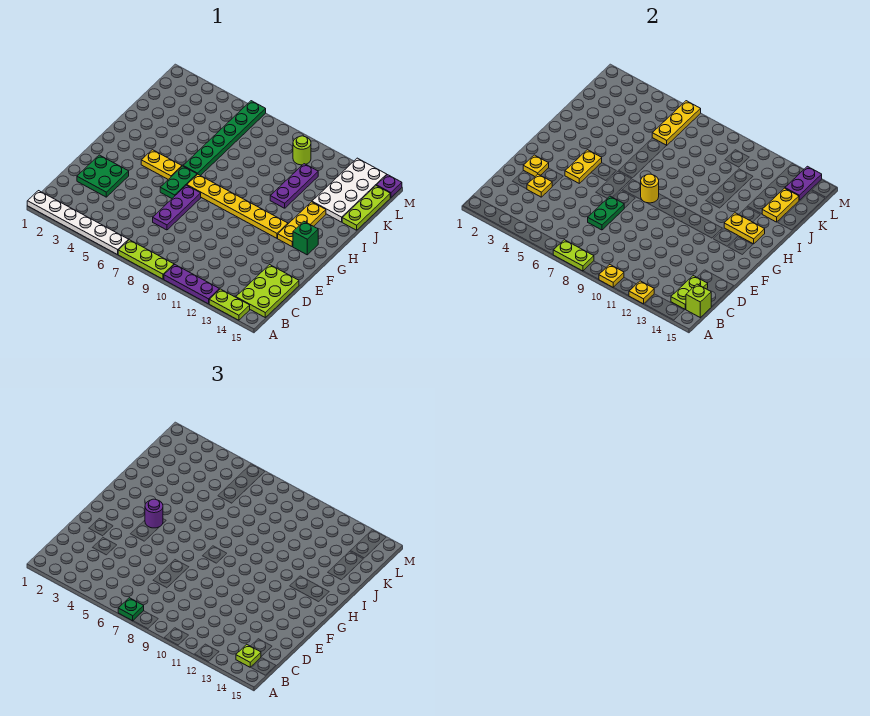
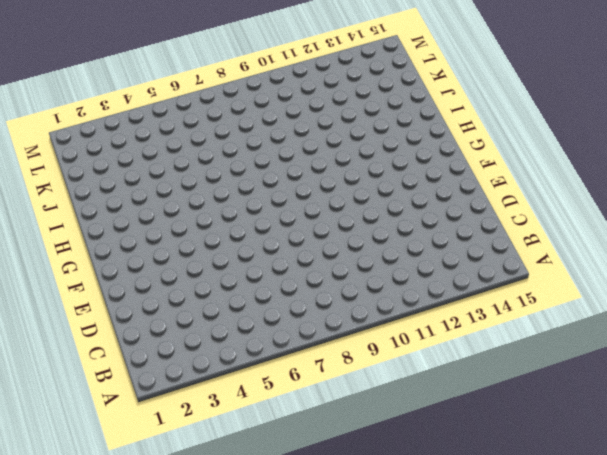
none -> white plate A1:A6 level 1
none -> lime plate A7:A9 level 1
none -> purple plate A10:A12 level 1
none -> lime plate A13:A14 level 1

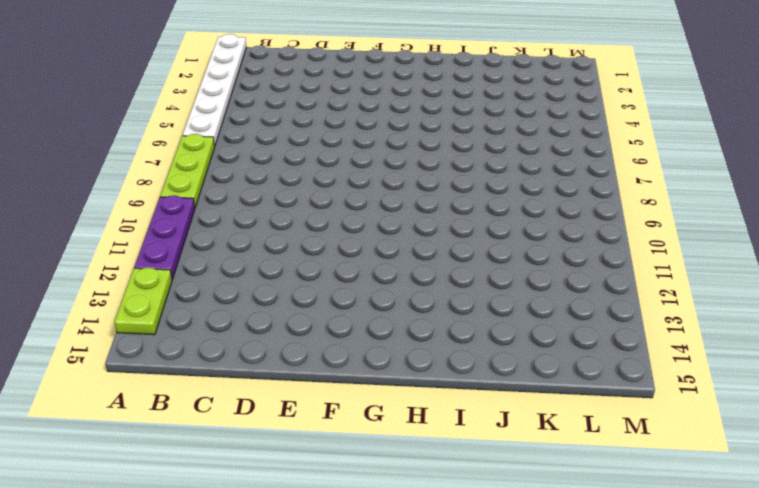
none -> lime plate B14:D15 level 1
none -> green plate D2:E3 level 1
none -> purple plate D7:F7 level 1
none -> green plate F6:G6 level 1

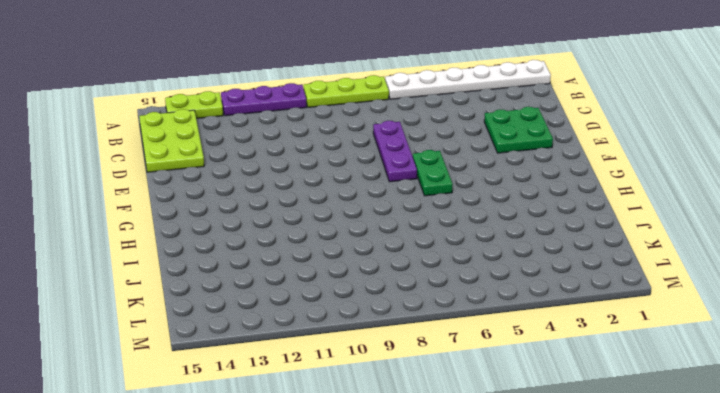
none -> yellow plate G4:G5 level 1
none -> yellow plate G7:G12 level 1
none -> yellow plate G13:I13 level 1
none -> green brick G14 level 1

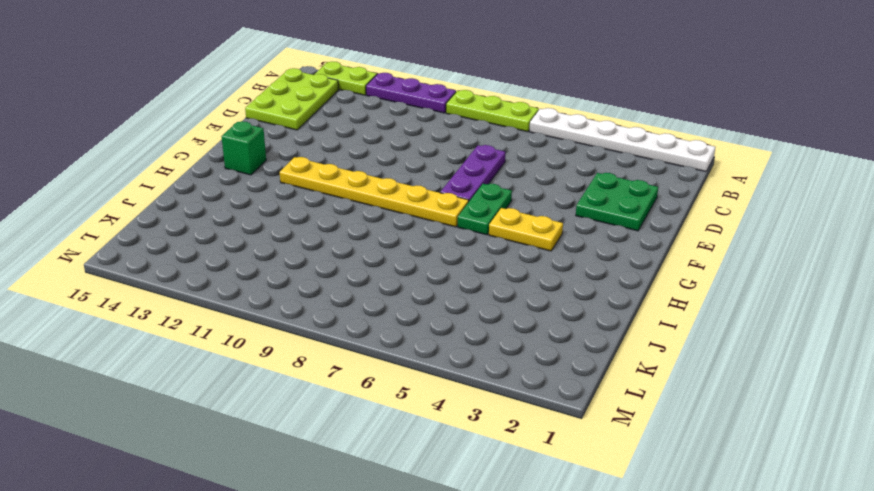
none -> yellow plate G13:I13 level 1
none -> green plate H6:M6 level 1
none -> purple plate I11:K11 level 1
none -> white plate J13:M14 level 1

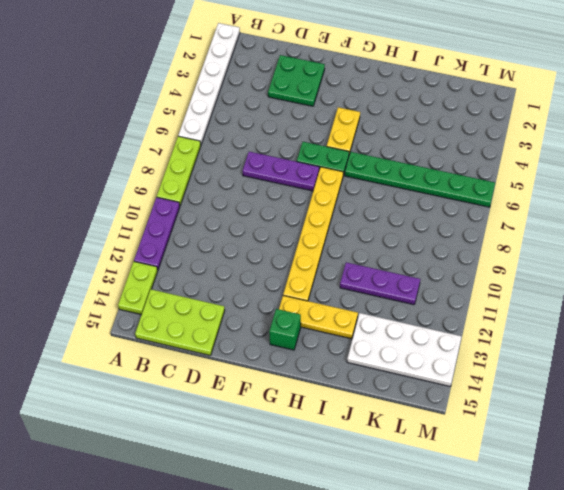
none -> lime plate J15:L15 level 1
none -> lime round brick L10 level 1
none -> purple plate M15 level 1
none -> lime plate A7:A8 level 2

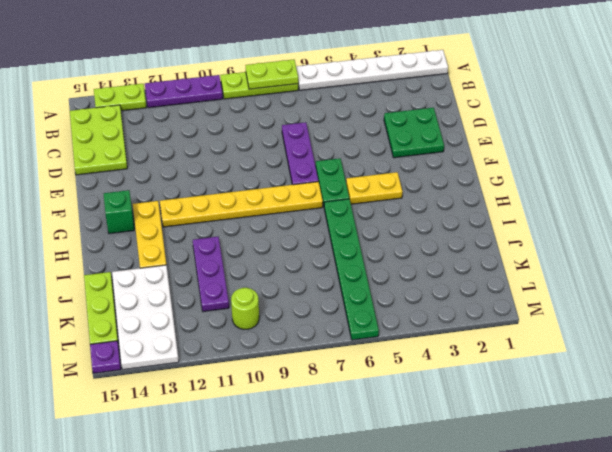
none -> yellow plate A10 level 2
none -> yellow plate A12 level 2
none -> lime plate B14:C14 level 2
none -> lime brick B15 level 2

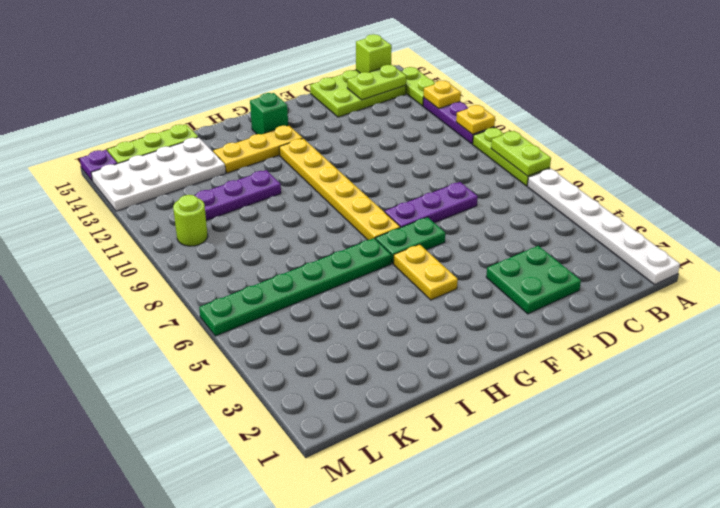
none -> yellow plate D3 level 2
none -> green plate D7:E7 level 2
none -> yellow plate E2 level 2
none -> yellow plate F4:G4 level 2

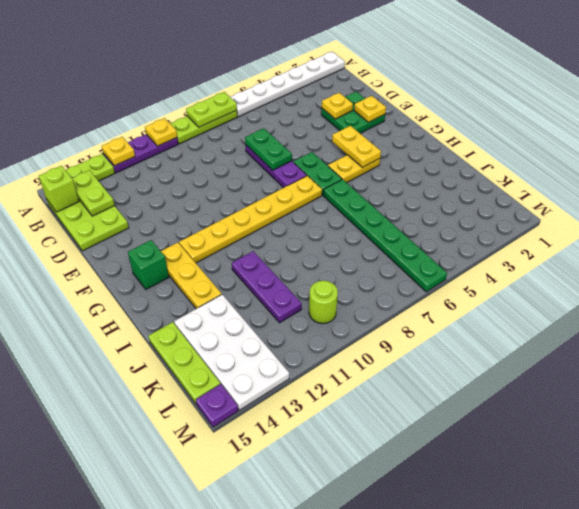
none -> yellow round brick G8 level 2
none -> yellow plate H13:H14 level 2
none -> yellow plate J14:K14 level 2
none -> yellow plate K6:M6 level 2

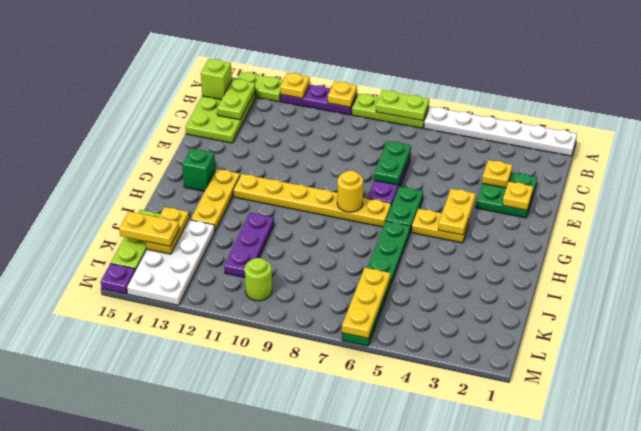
yellow plate K14:K15 level 3 -> yellow plate H13:H14 level 2
none -> purple plate L14:M14 level 2
none -> green plate A7 level 3
none -> lime plate B14 level 3
none -> purple round brick G4 level 3

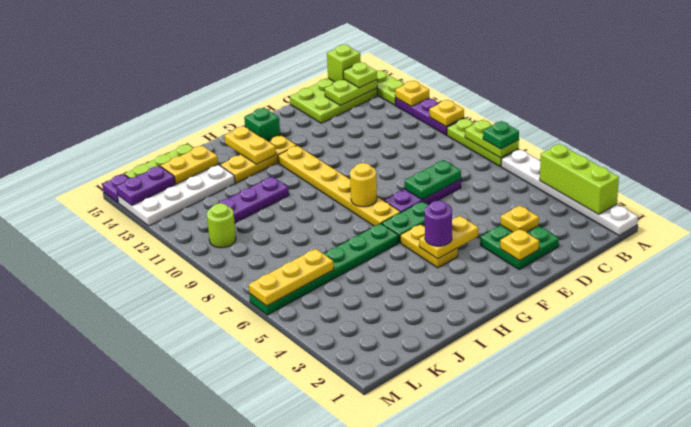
lime brick A2:A4 level 2 -> none

